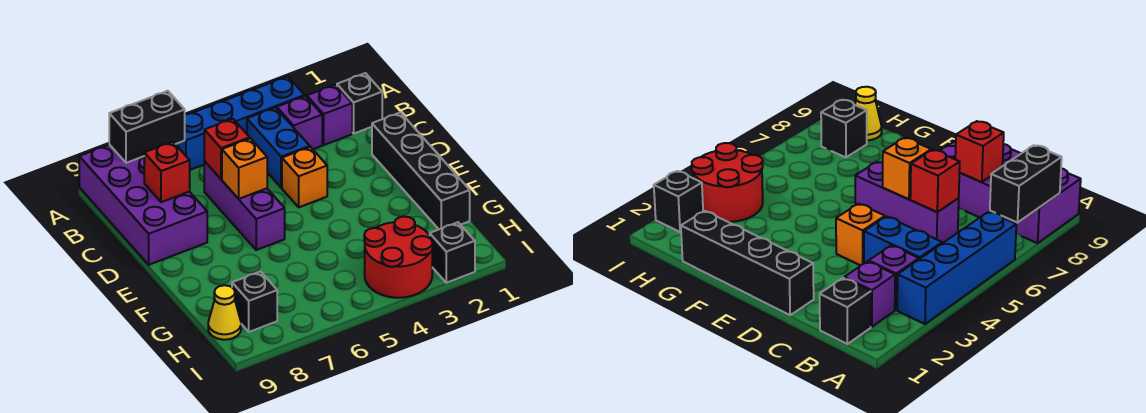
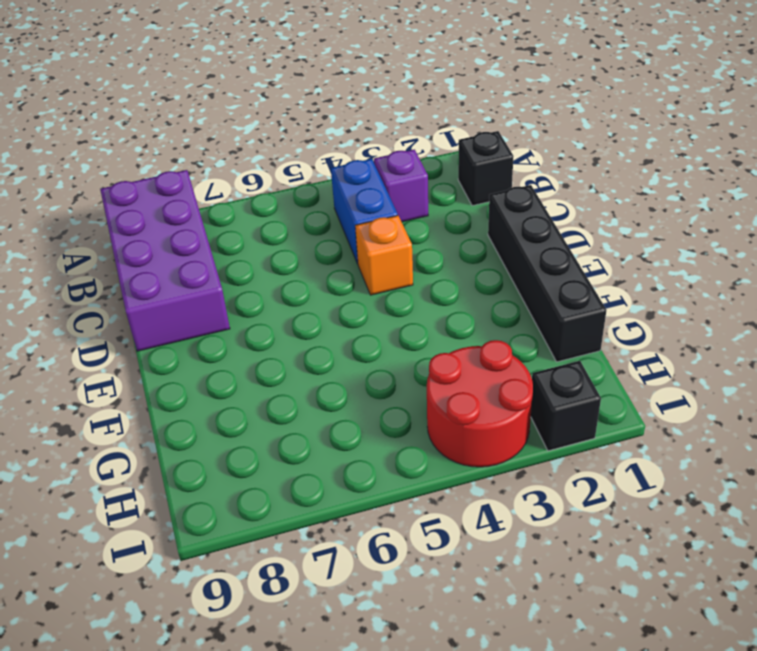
none -> blue brick A3:A6 level 1
none -> purple brick B2 level 1
none -> purple brick C6:E6 level 1

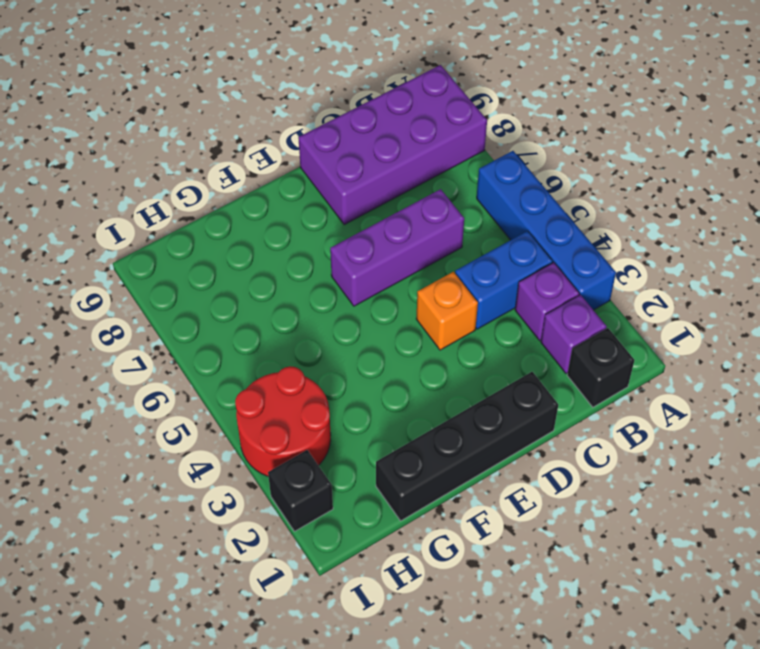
none -> black brick H8 level 1
none -> yellow cone H9 level 1
none -> black brick A7:A8 level 2

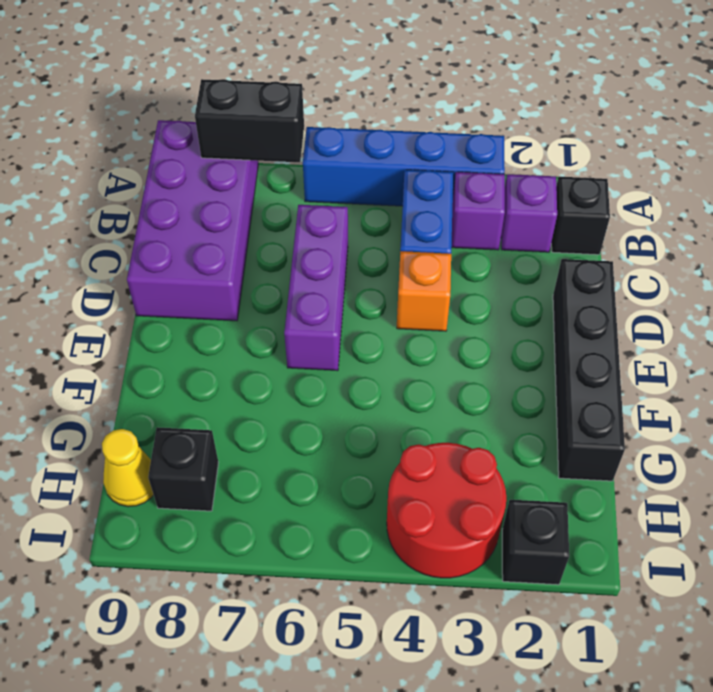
none -> red brick C6 level 2
none -> red brick C8 level 2
none -> orange brick D6 level 2

